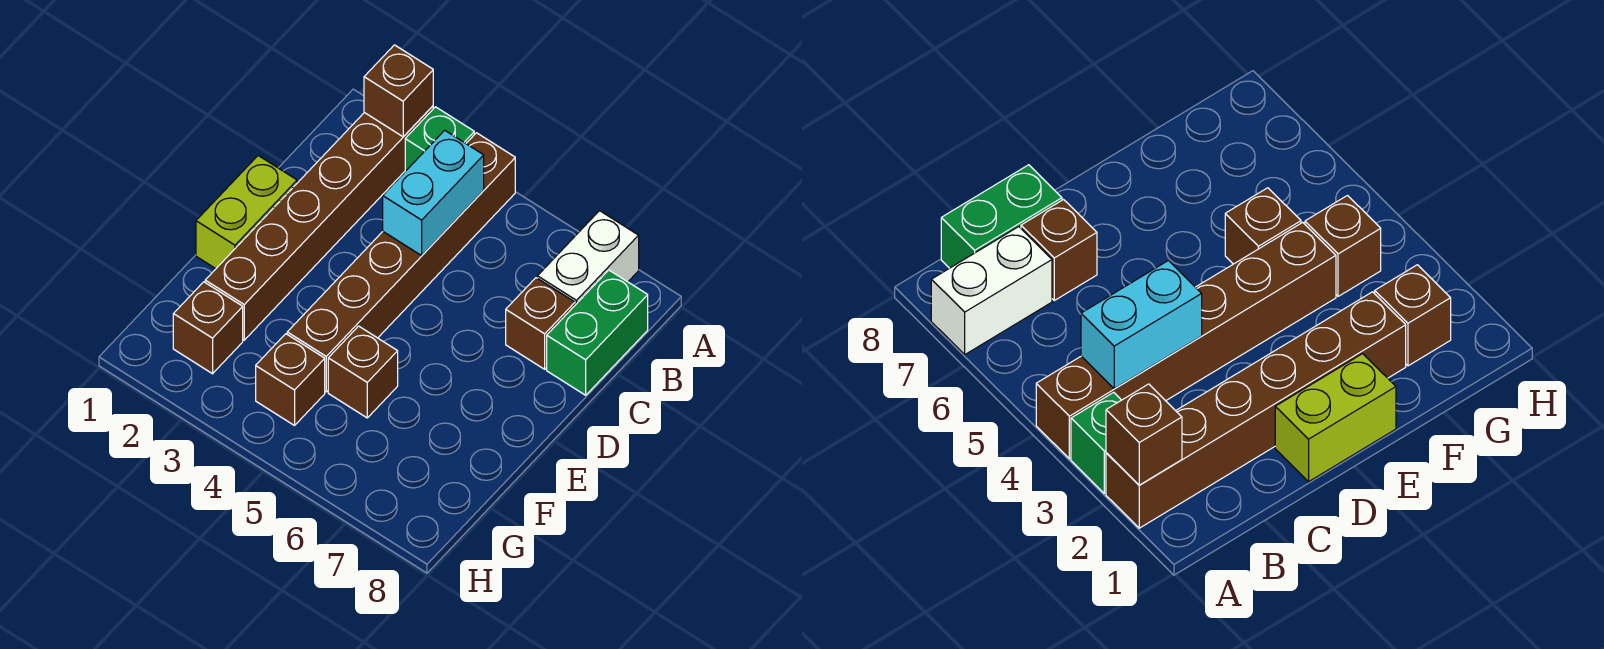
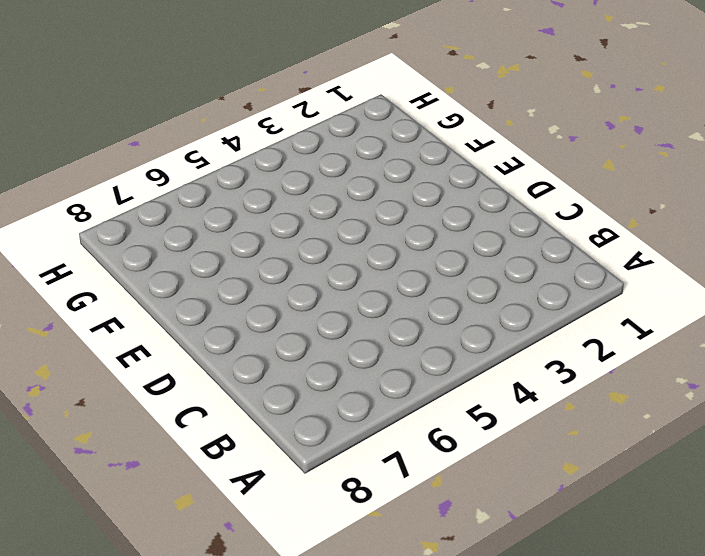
none -> brown brick A2:F2 level 1
none -> green brick A3 level 1
none -> brown brick A4:F4 level 1

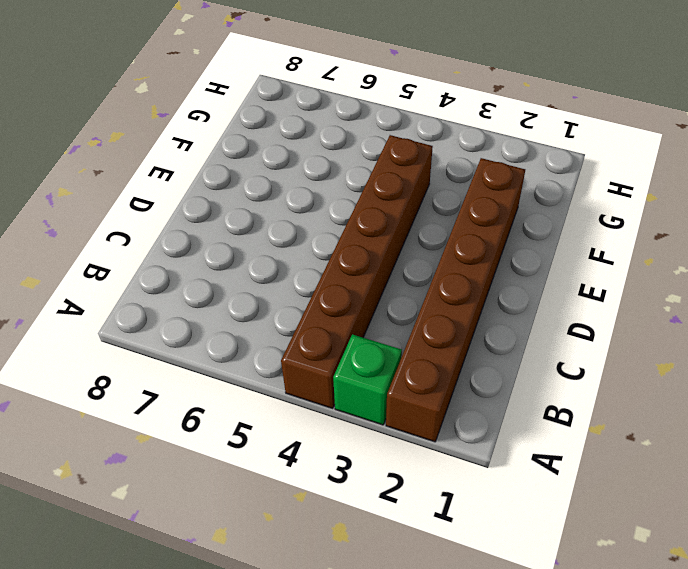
none -> white brick A7:B7 level 1
none -> green brick B8:C8 level 1
none -> brown brick C7 level 1

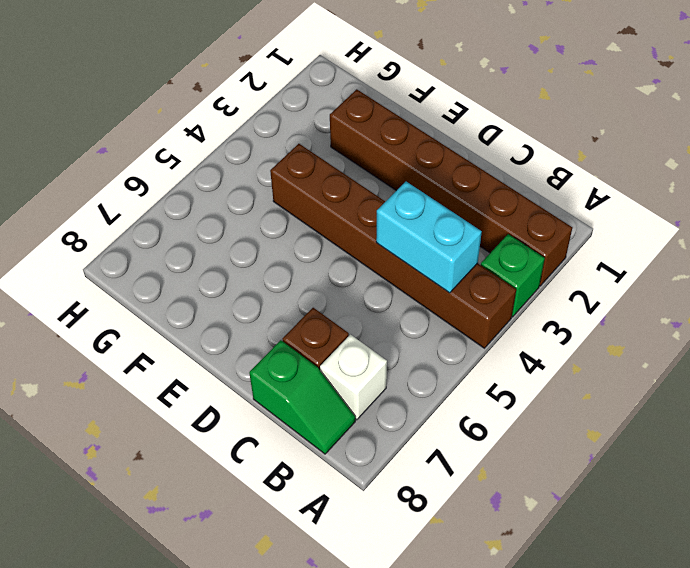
white brick B7 level 1 -> white brick A7:B7 level 1
green slope B8:C8 level 1 top C -> green brick B8:C8 level 1
none -> lime brick D1:E1 level 1
none -> brown brick F5 level 1
none -> brown brick G2 level 1

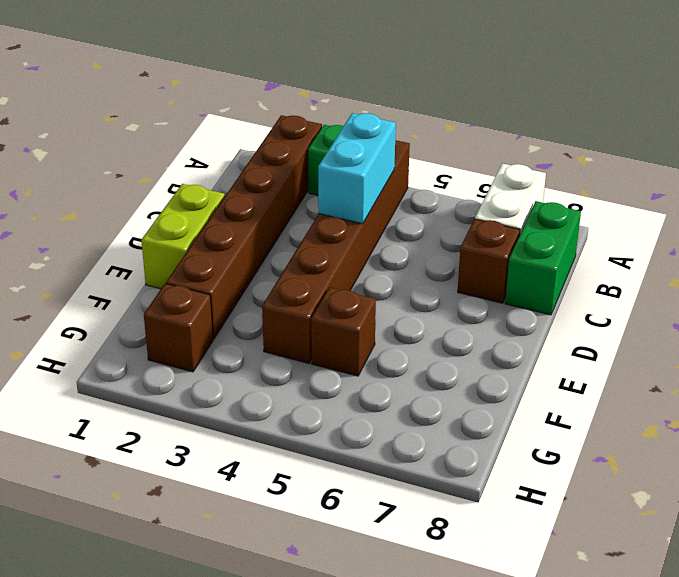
none -> brown brick G4 level 1
none -> brown brick A2 level 2

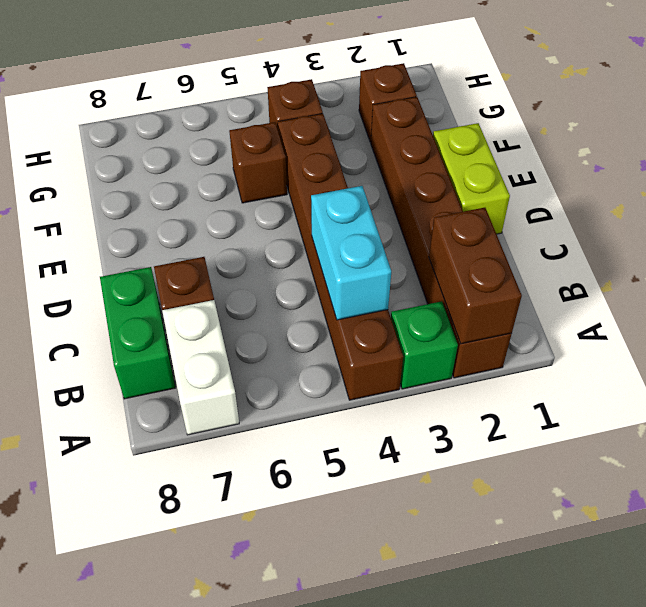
brown brick A2:B2 level 2 -> brown brick A2 level 2

